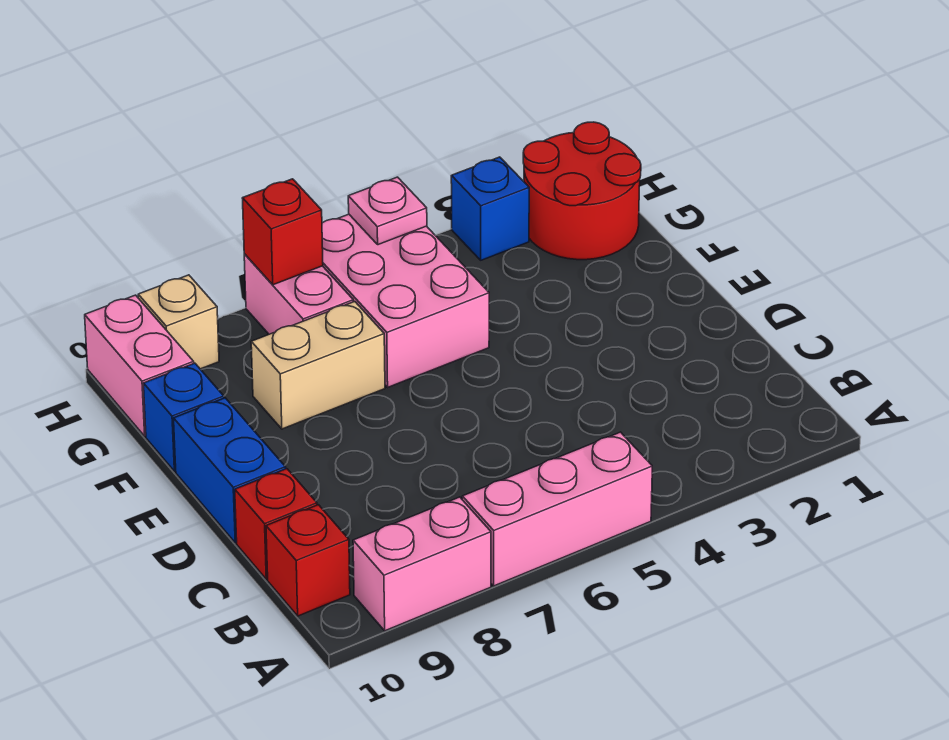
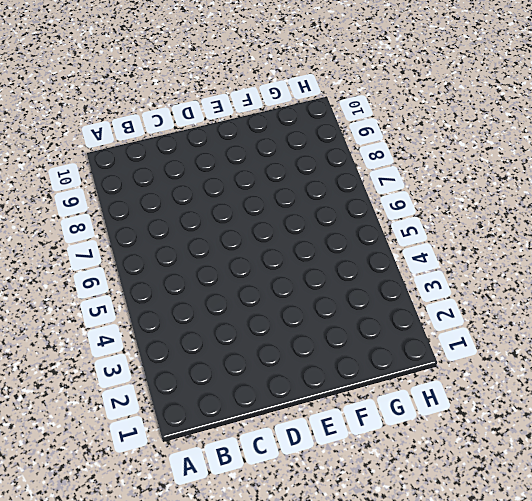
none -> pink brick A5:A7 level 1
none -> pink brick A8:A9 level 1
none -> red brick B10 level 1

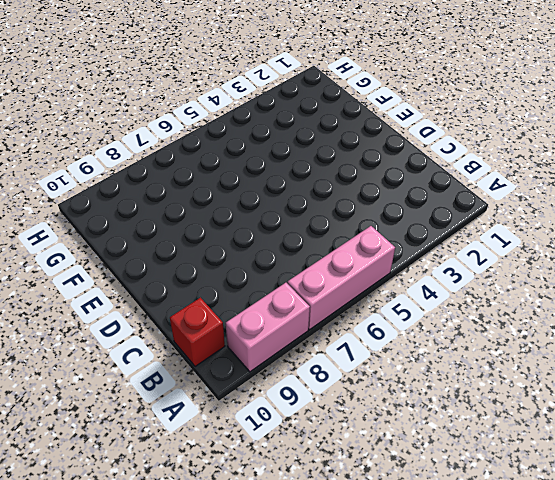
none -> red brick C10 level 1
none -> blue brick D10:E10 level 1
none -> pink brick F5:H6 level 1

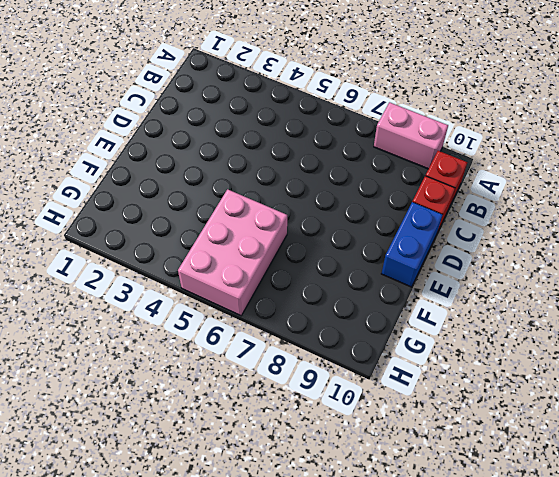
none -> pink brick A5:A7 level 1
none -> tan brick F7:F8 level 1
none -> blue brick F10 level 1

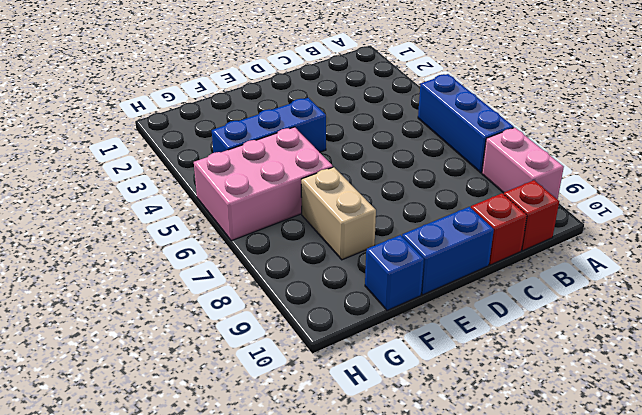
blue brick A5:A7 level 1 -> pink brick A5:A7 level 1
blue brick E4:G4 level 1 -> none
none -> red round brick G1:H2 level 1
none -> pink brick G7:H7 level 1
none -> pink brick G10:H10 level 1

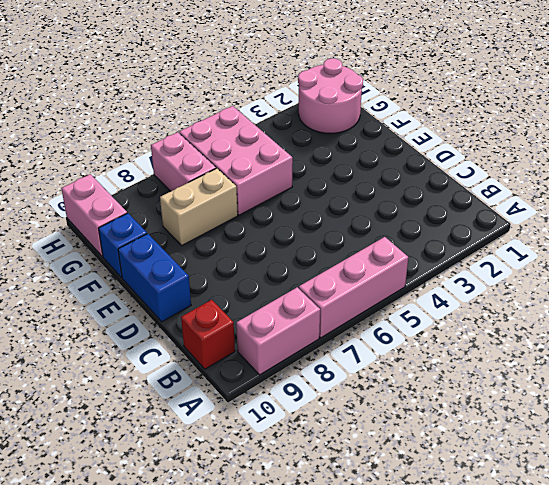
pink round brick G1:H2 level 1 -> red round brick G1:H2 level 1
none -> red brick C10 level 1
none -> blue brick H3 level 1
none -> tan brick H9 level 1

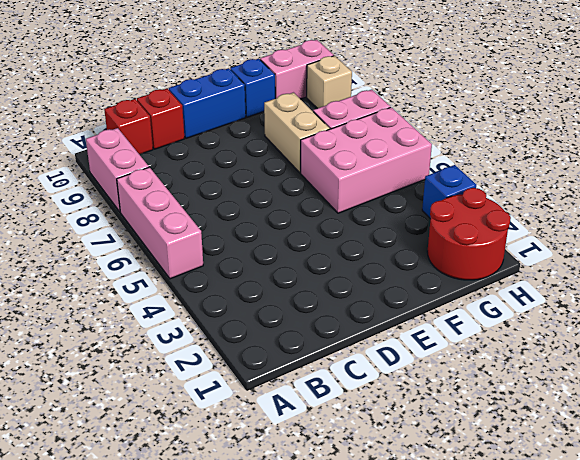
none -> pink plate H5 level 2
none -> red brick H7 level 2

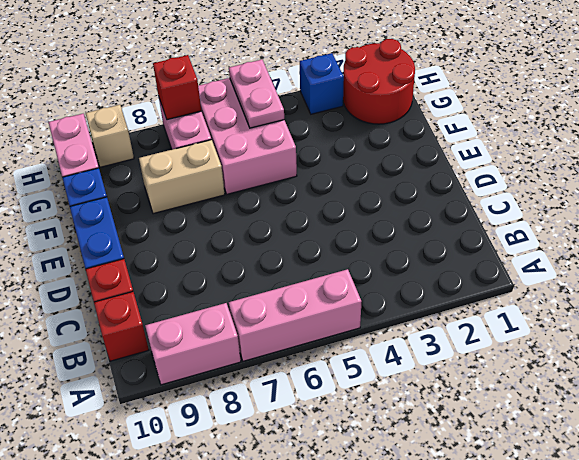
pink plate G5:H5 level 2 -> pink plate H5 level 2

